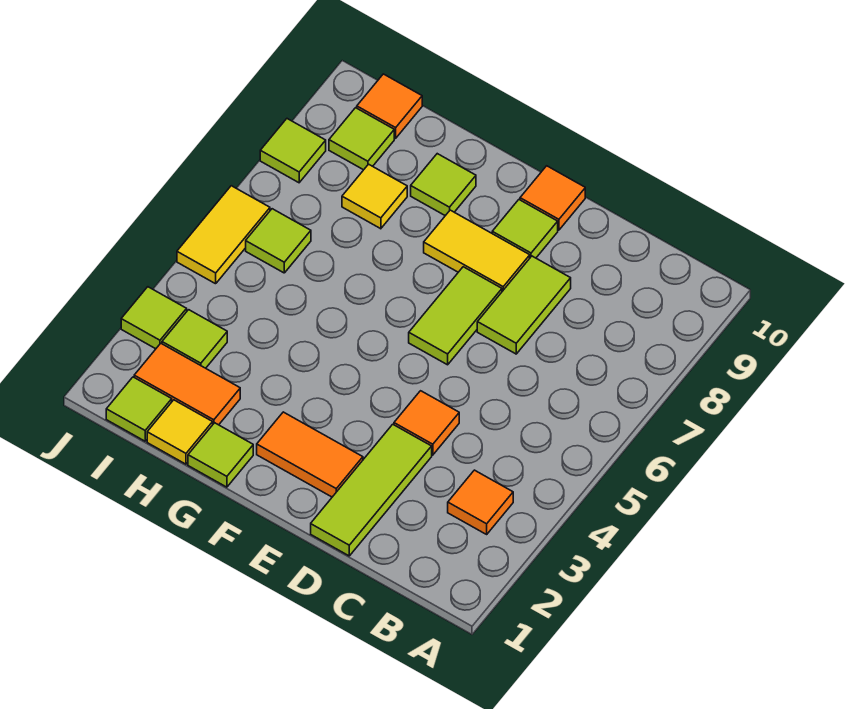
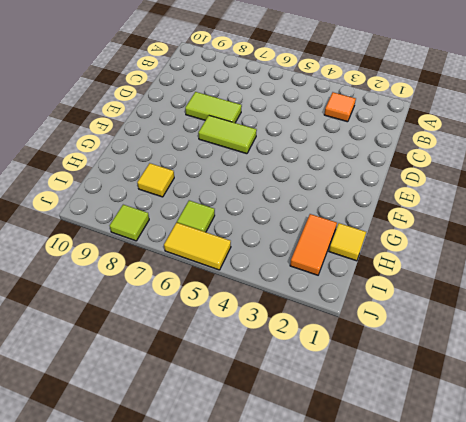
none -> lime tile D1:D3 level 1
none -> orange tile D4 level 1
none -> orange tile E2:F2 level 1

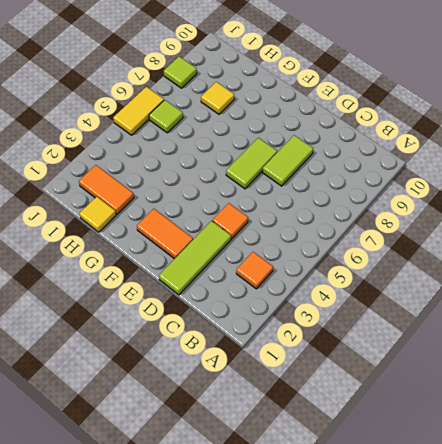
none -> yellow tile E8:F8 level 1
none -> lime tile E9 level 1
none -> orange tile E10 level 1

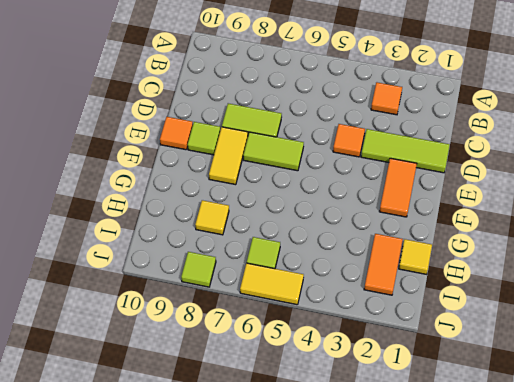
none -> lime tile G1 level 1
none -> lime tile G9 level 1
none -> lime tile I1 level 1

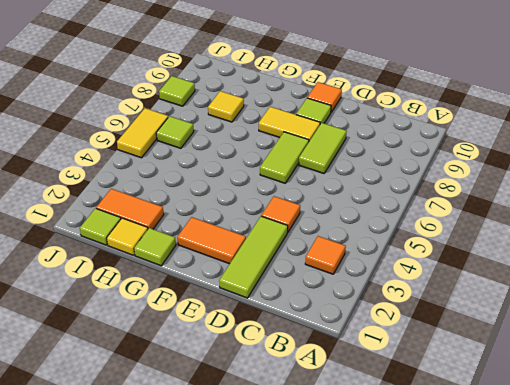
none -> lime tile G9 level 1
none -> lime tile I3 level 1
none -> lime tile I9 level 1

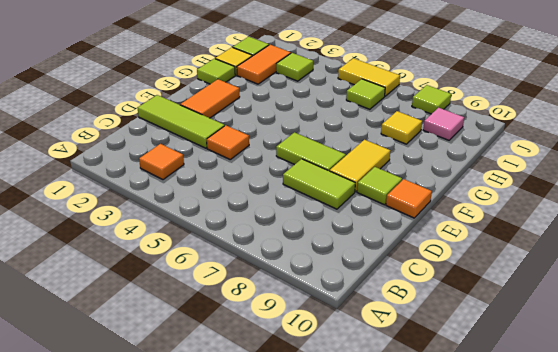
pink tile I9 level 1 -> lime tile I9 level 1
none -> lime tile G9 level 1
none -> orange tile I10 level 1
none -> lime tile J3 level 1

